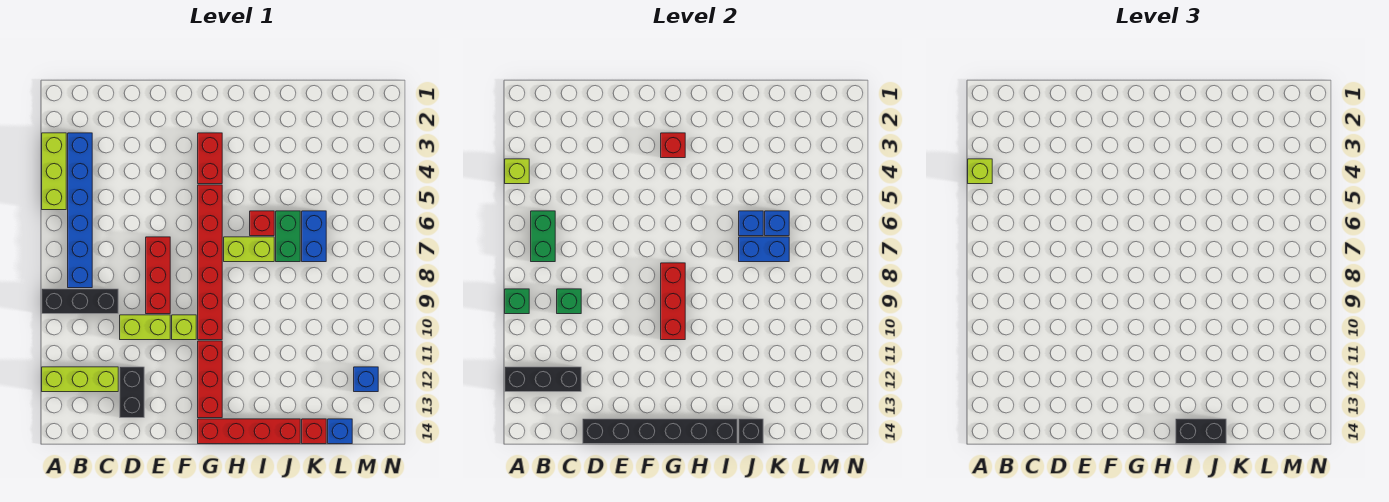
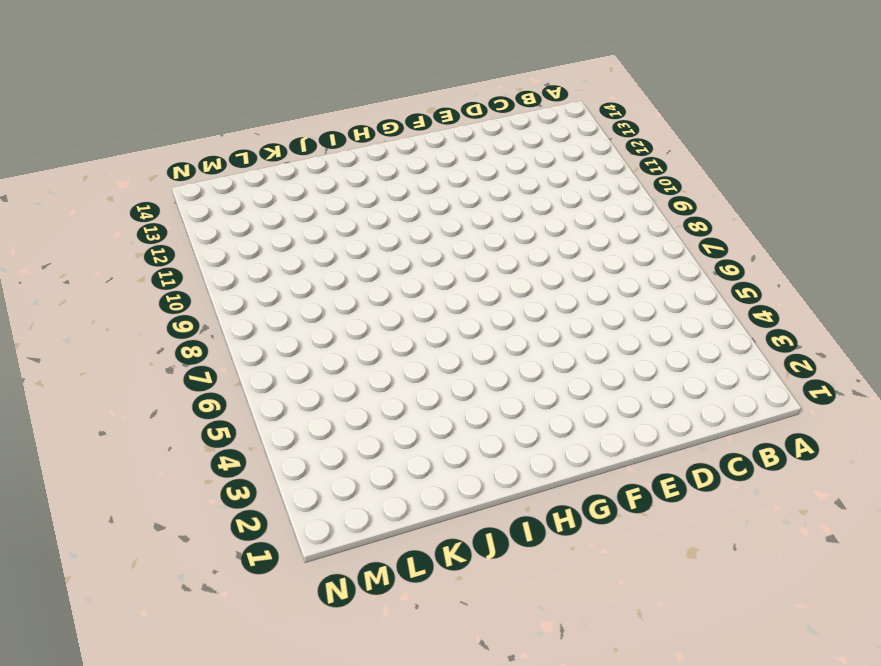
none -> lime brick A3:A5 level 1
none -> black brick A9:C9 level 1
none -> lime brick A12:C12 level 1
none -> blue brick B3:B8 level 1

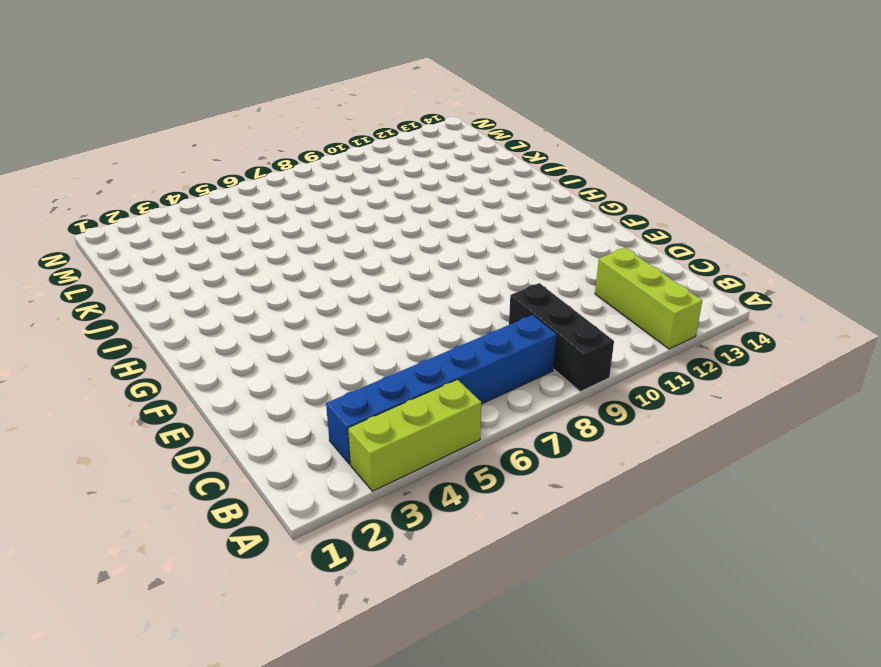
none -> lime brick D10:E10 level 1
none -> black brick D12:D13 level 1
none -> red brick E7:E9 level 1
none -> lime brick F10 level 1

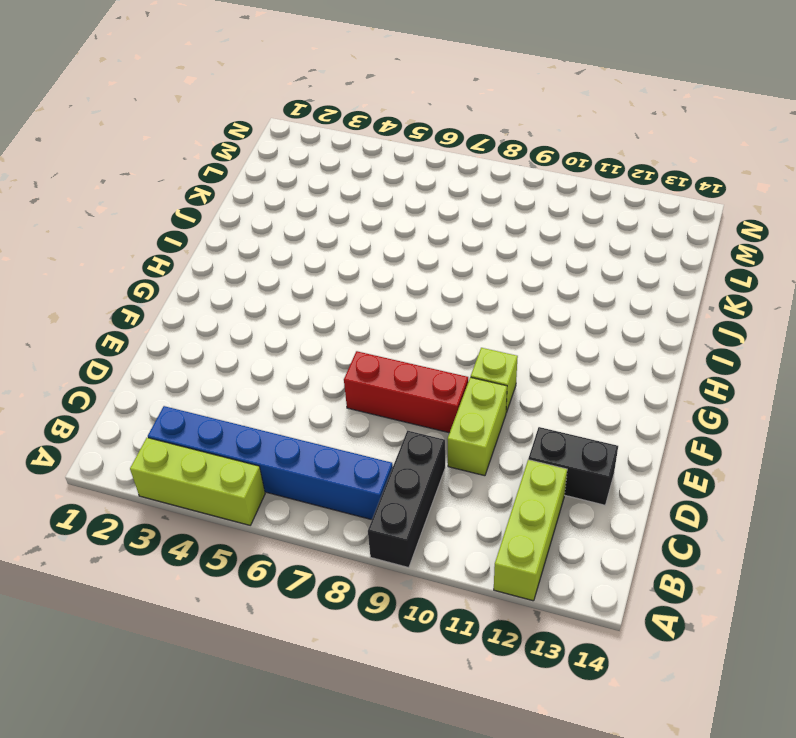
none -> red brick G3:G4 level 1
none -> red brick G5:G10 level 1
none -> red brick G11:G13 level 1
none -> red brick G14:J14 level 1

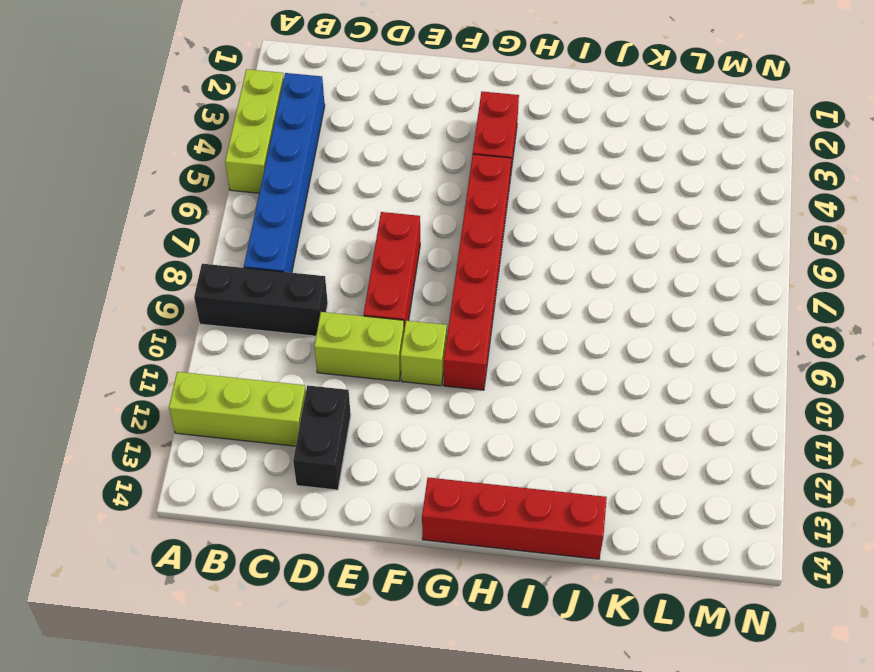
none -> red brick G11:G13 level 1
none -> lime brick H7:I7 level 1
none -> red brick I6 level 1
none -> green brick J6:J7 level 1

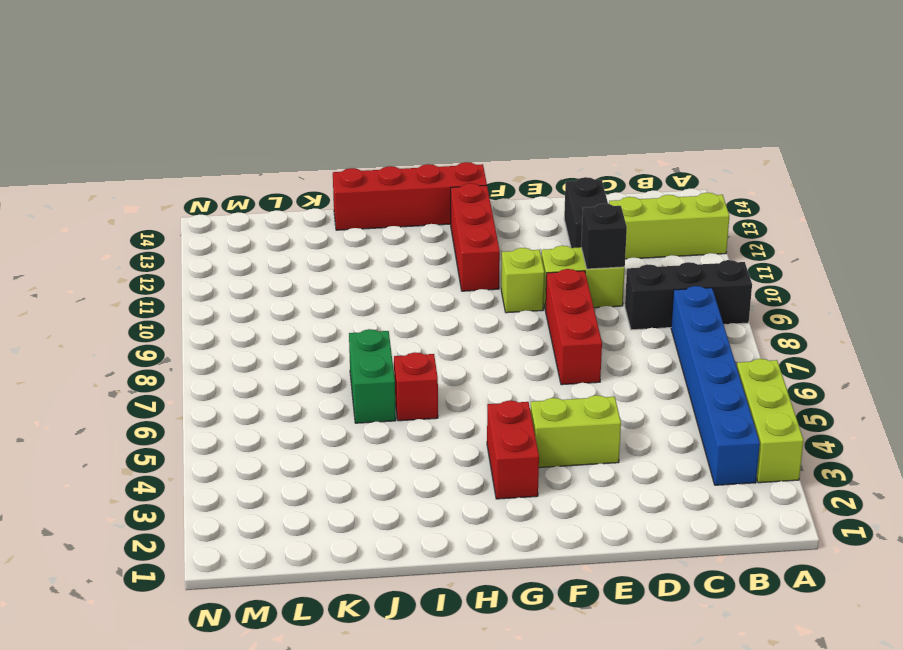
black brick D10 level 2 -> black brick J14 level 2
lime brick E4:F4 level 1 -> lime brick H7:I7 level 1
none -> red brick G5:G10 level 1
none -> blue brick K6:K7 level 1
none -> red brick K14 level 1
none -> blue brick L14 level 1

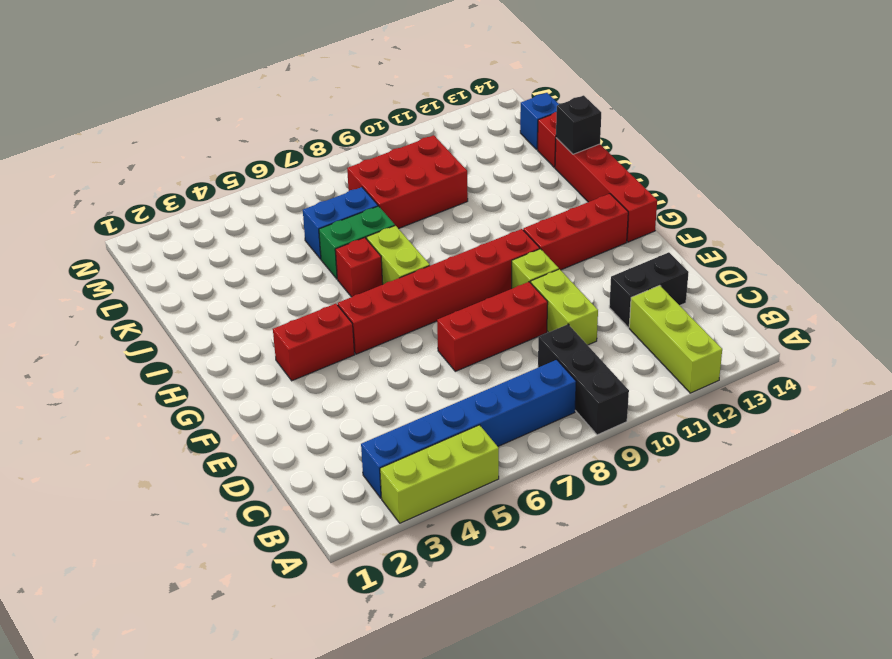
red brick K8:L10 level 1 -> none
none -> blue brick M12 level 1
none -> lime brick A4 level 2
none -> green brick A9 level 2
none -> black brick A12:C12 level 2

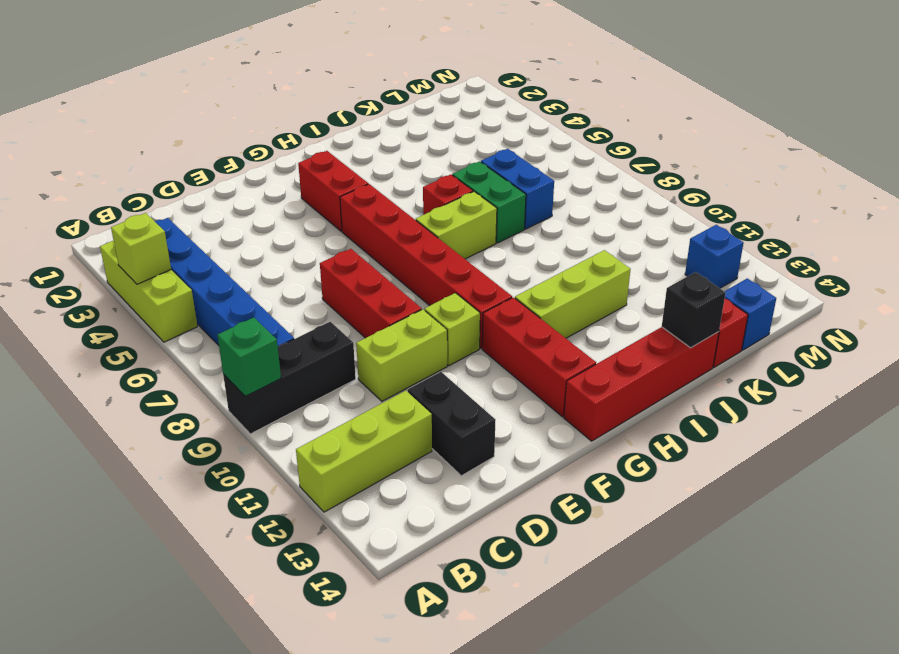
lime brick H11:J11 level 1 -> none
none -> black brick A12:C12 level 2
none -> green brick B6:B7 level 2
none -> green brick C9 level 2
none -> black brick D14:I14 level 2

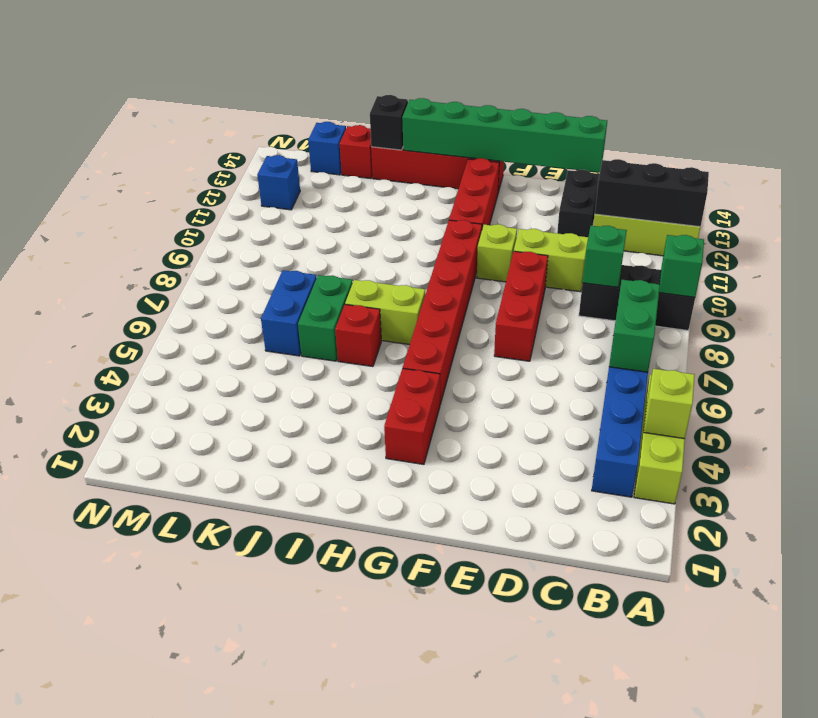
green brick D14:I14 level 2 -> black brick D14:I14 level 2
none -> red brick G3 level 2
none -> red brick G8:G10 level 2
none -> blue brick J6 level 2
none -> blue brick J7:K7 level 2

